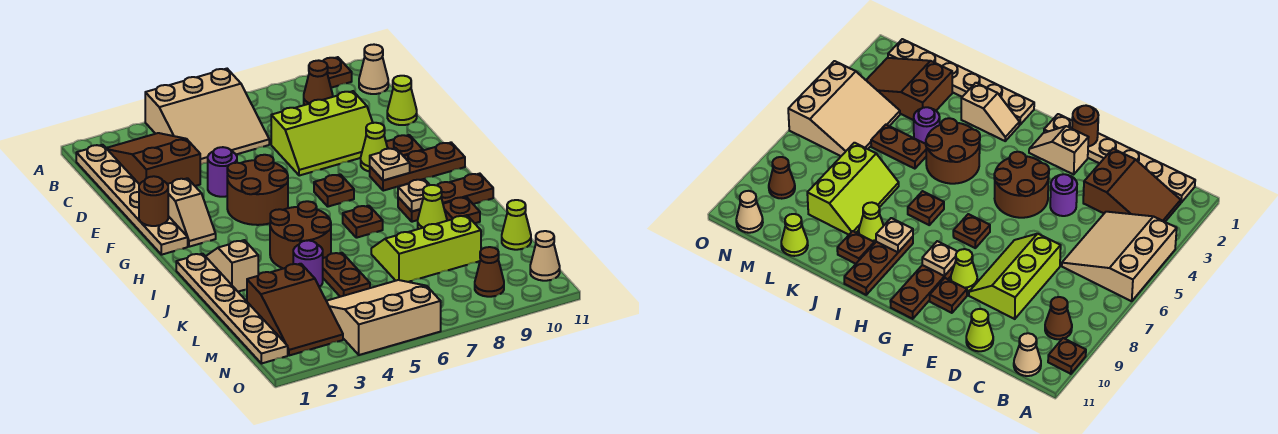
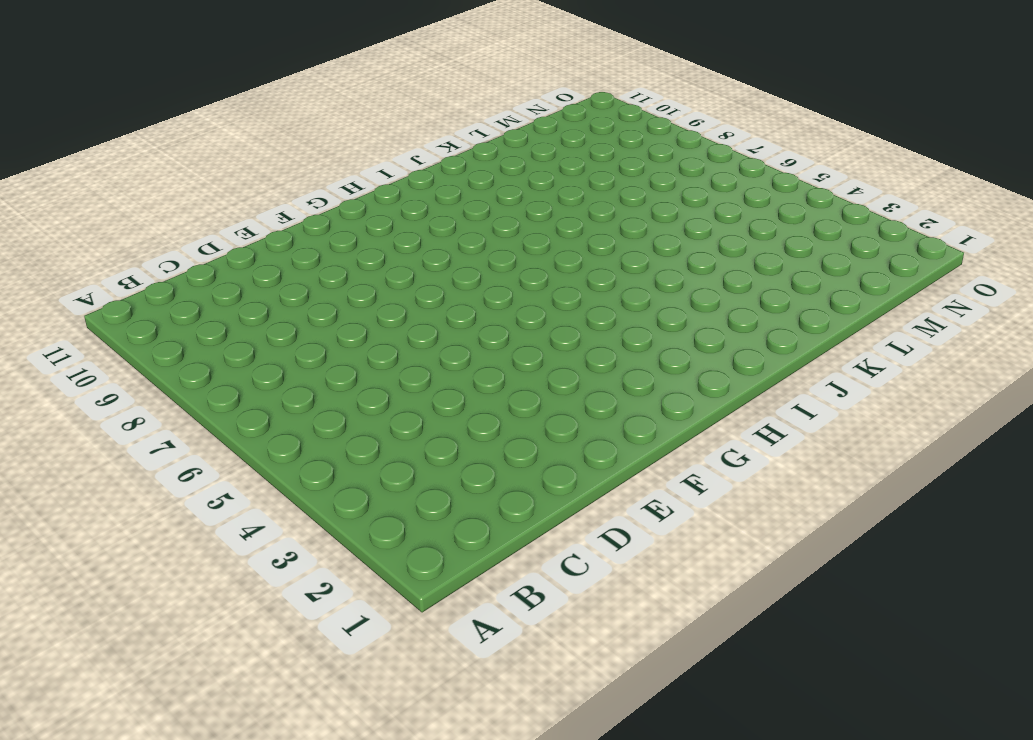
none -> tan slope A4:C6 level 1 top A
none -> brown plate A10 level 1
none -> tan plate B1:G1 level 1
none -> brown slope B2:D3 level 1 top D

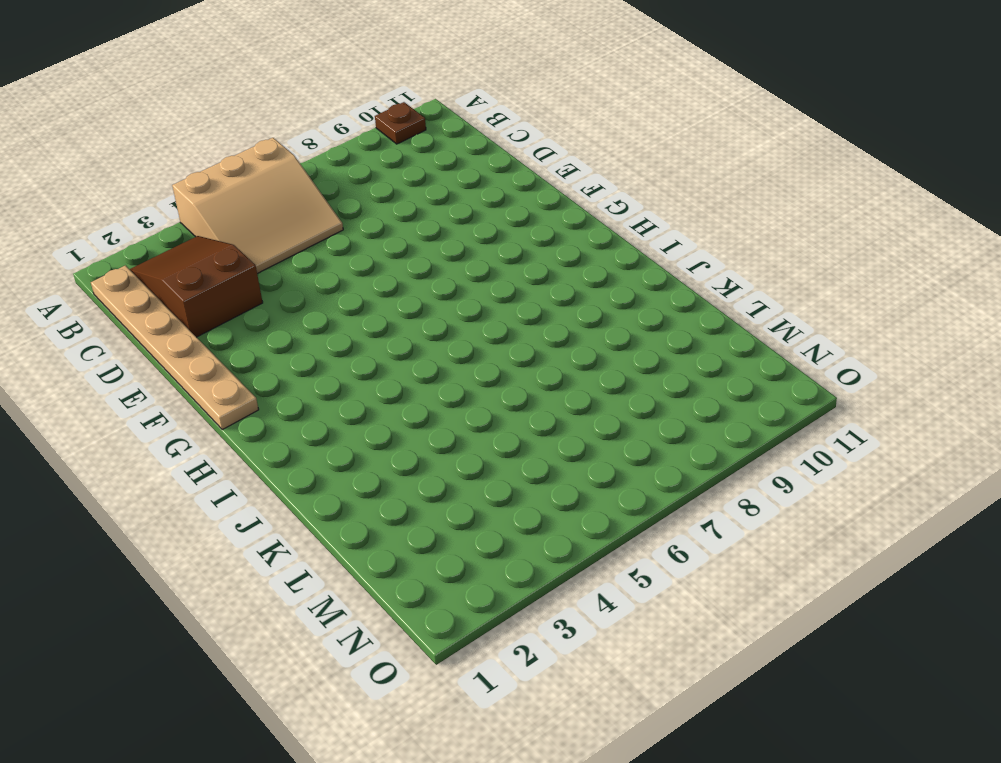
none -> brown cone B9 level 1
none -> tan cone B11 level 1
none -> lime slope D7:E9 level 1 top D
none -> lime cone D11 level 1

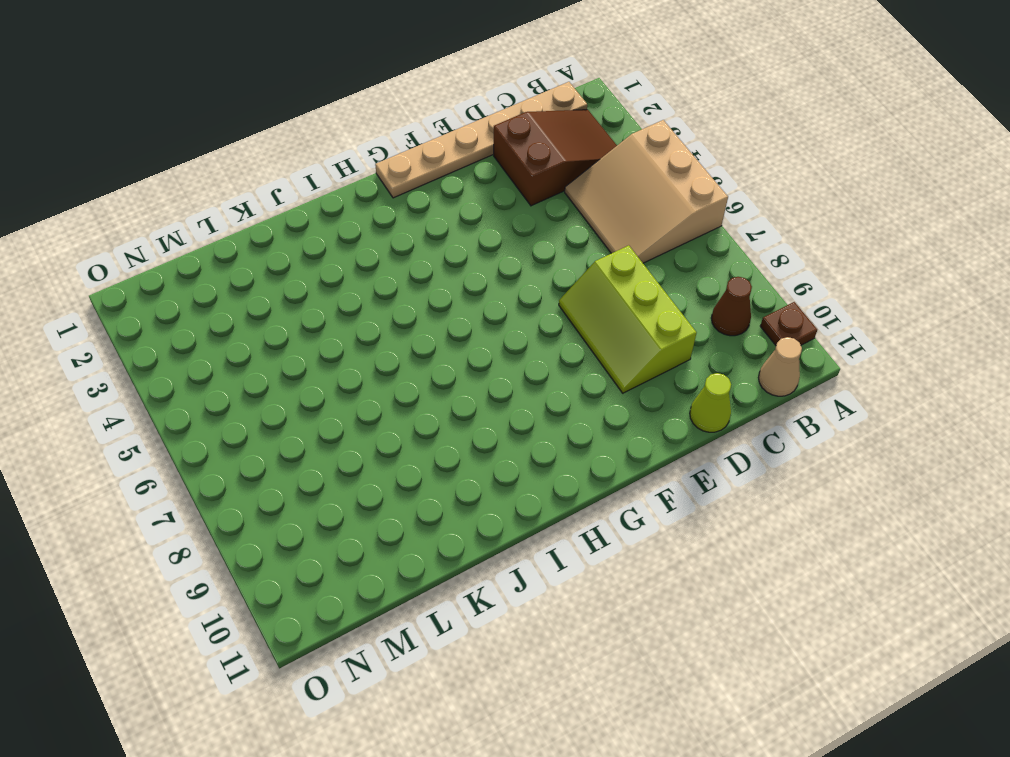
none -> purple round brick E4 level 1
none -> tan slope F2:G2 level 1 top F
none -> brown round brick F4:G5 level 1
none -> lime cone F9 level 1

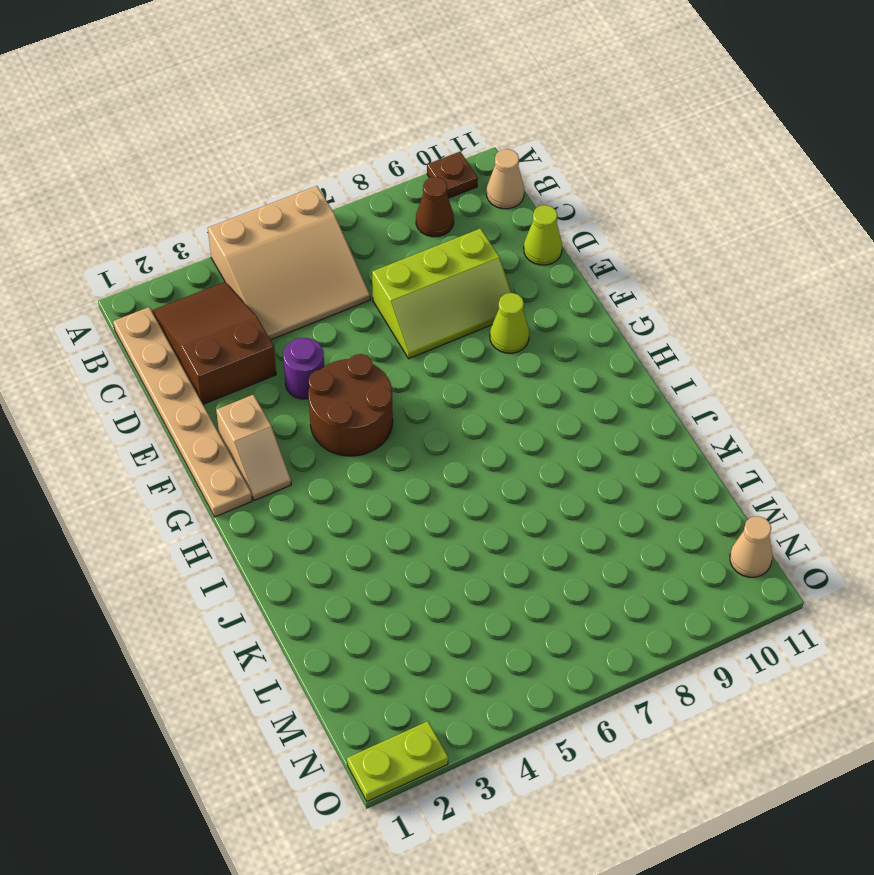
lime plate O1:O2 level 1 -> none
none -> brown plate F10 level 1
none -> brown plate G7 level 1
none -> brown plate G9:G11 level 1
none -> tan plate I1:N1 level 1

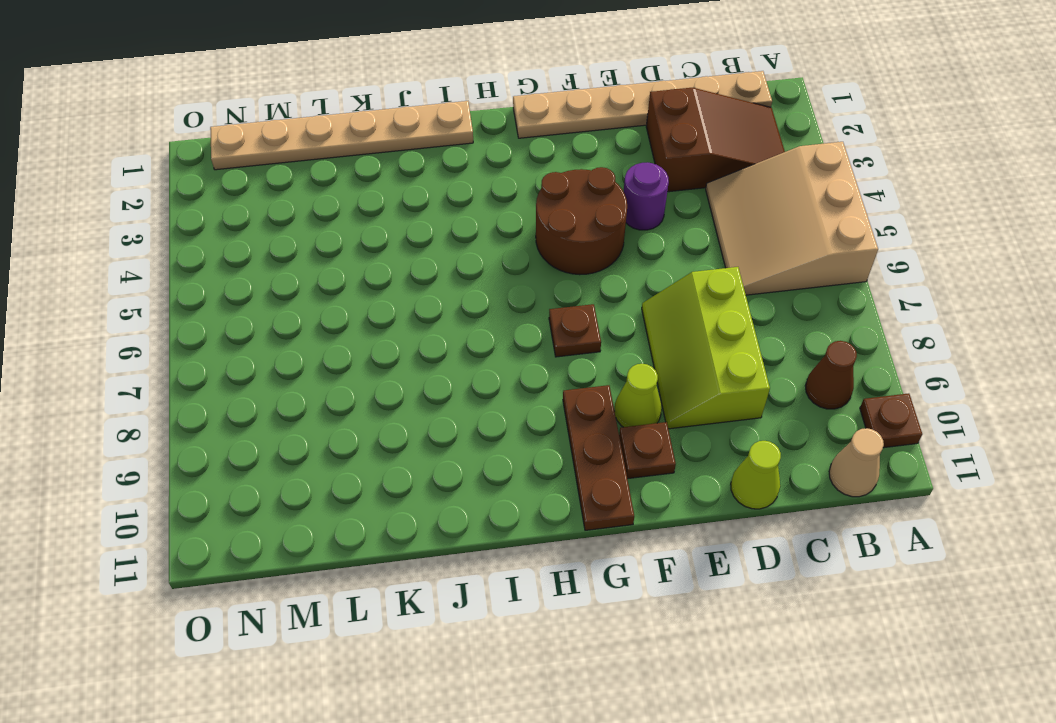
none -> tan slope F2:G2 level 1 top F
none -> tan slope I2:J2 level 1 top J
none -> brown round brick I4:J5 level 1
none -> brown plate I7 level 1

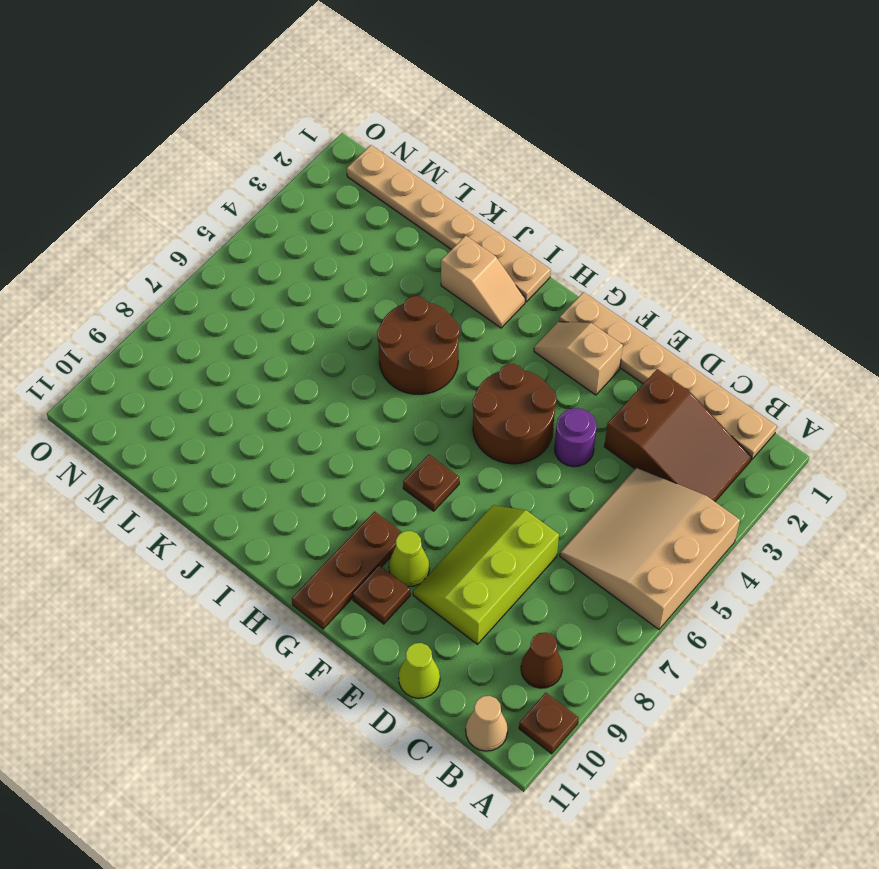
none -> brown plate I7 level 1
none -> brown plate I9:I11 level 1
none -> lime cone J9 level 1
none -> brown plate J10 level 1

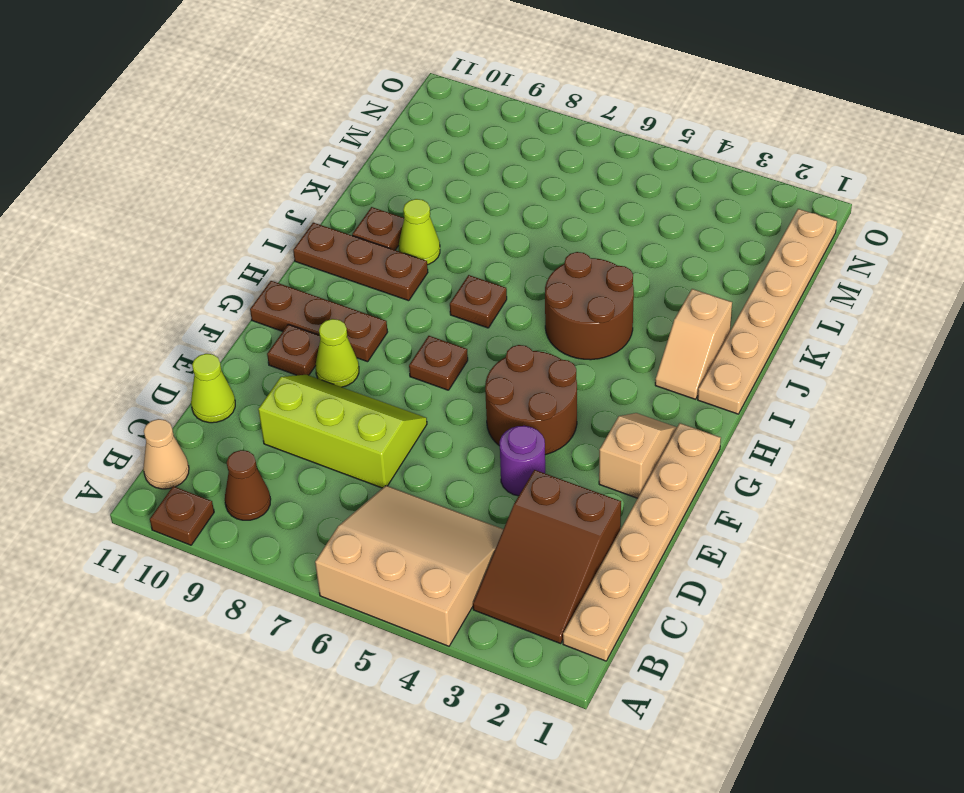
none -> purple round brick K4 level 1
none -> brown plate K5:L5 level 1
none -> lime slope K7:L9 level 1 top L
none -> brown slope L2:N3 level 1 top L

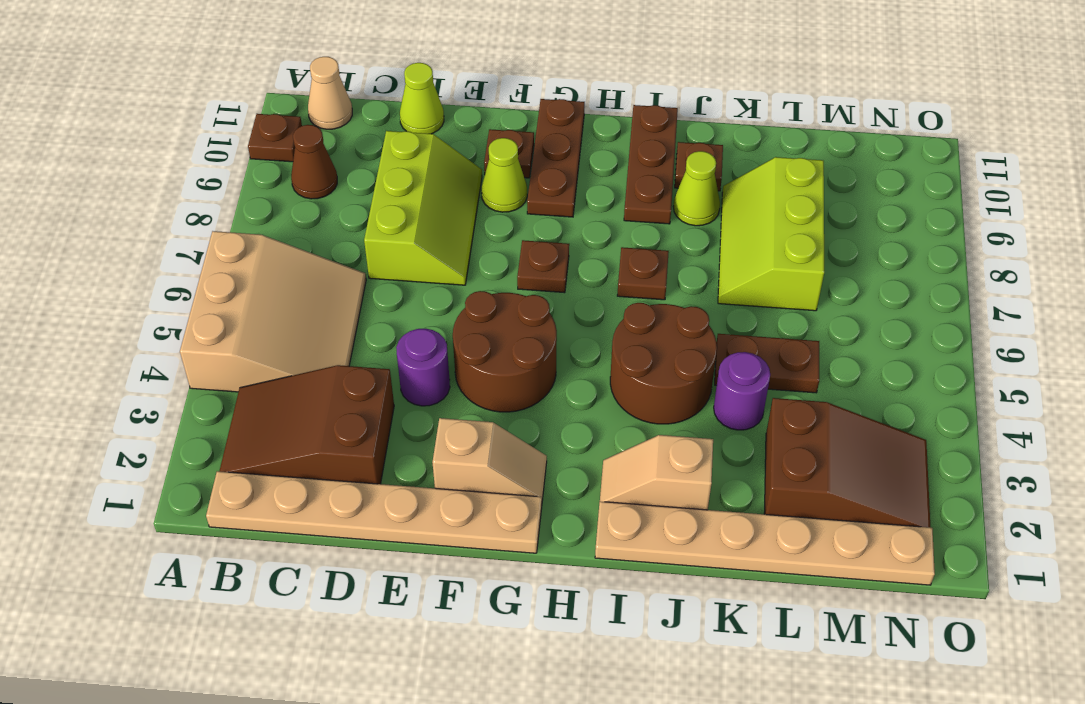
none -> lime cone L11 level 1
none -> tan slope M4:O6 level 1 top O
none -> brown cone N9 level 1
none -> tan cone N11 level 1

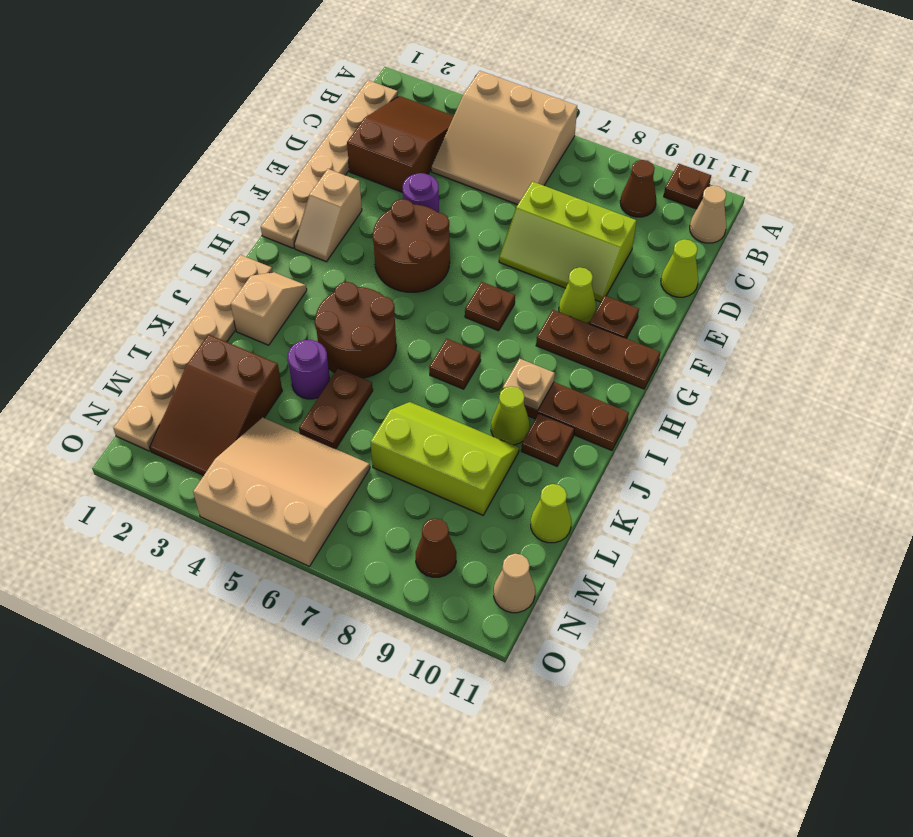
none -> brown round brick F1 level 2
none -> tan plate G9 level 2

